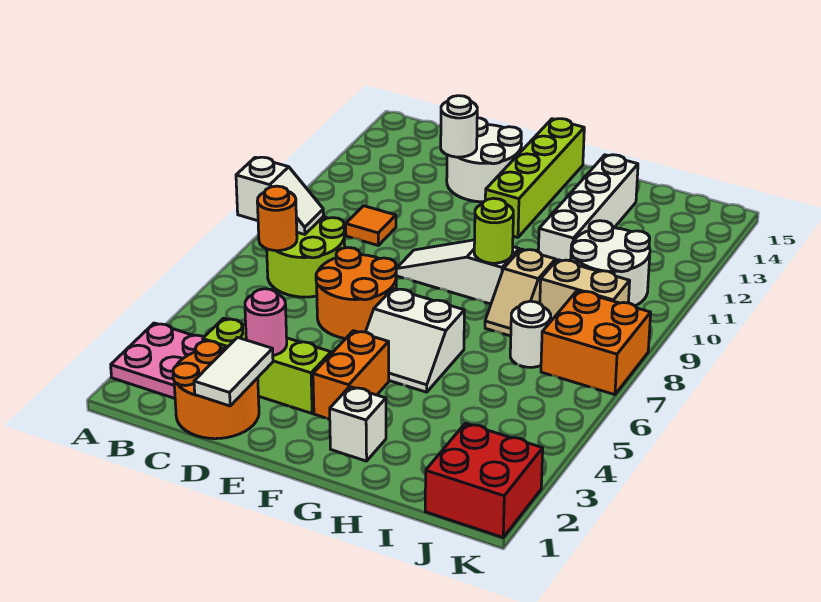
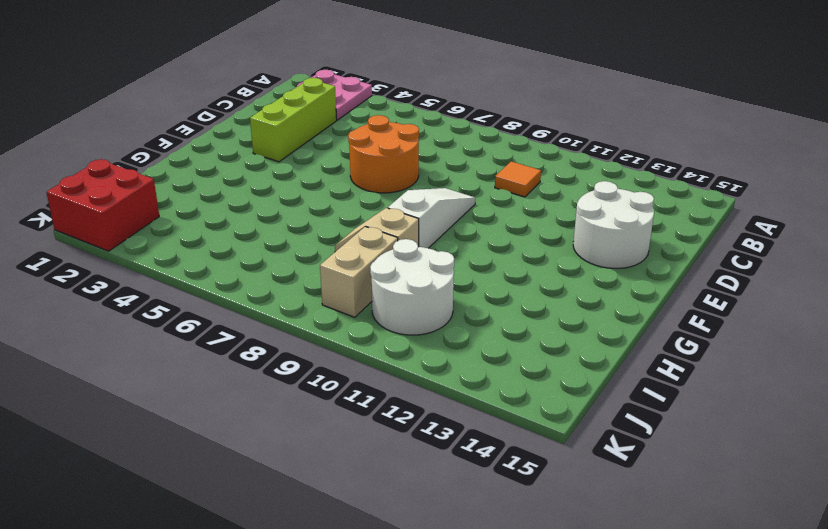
none -> lime round brick B7:C8 level 1
none -> orange round brick C1:D2 level 1
none -> orange brick F3:F4 level 1

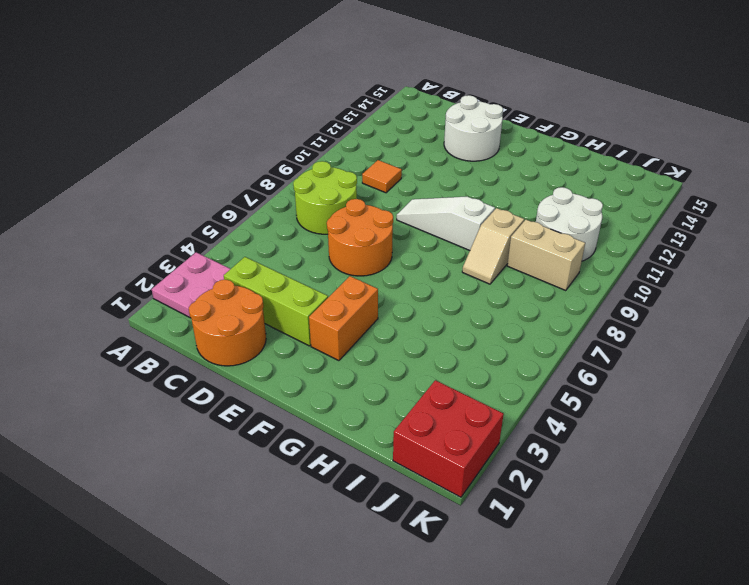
none -> white slope F5:G6 level 1 top 6
none -> lime brick F12:F15 level 1
none -> white brick G2 level 1

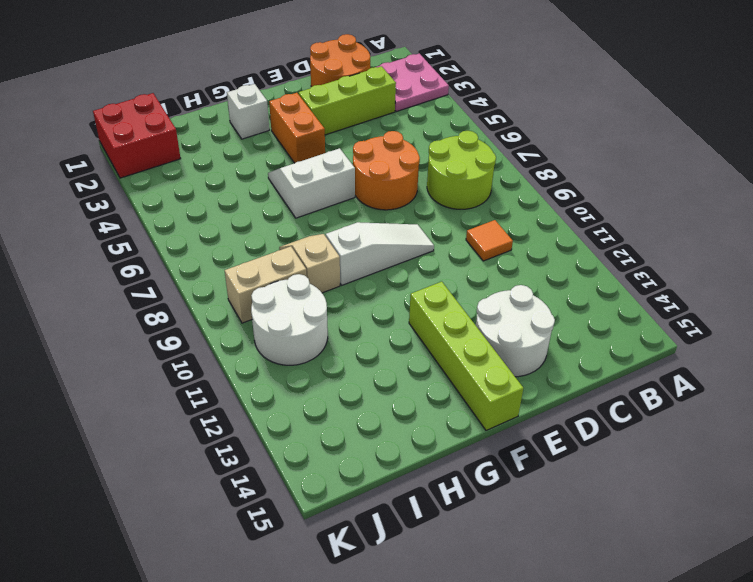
none -> white brick H11:H14 level 1
none -> white round brick I7 level 1
none -> orange brick J7:K8 level 1

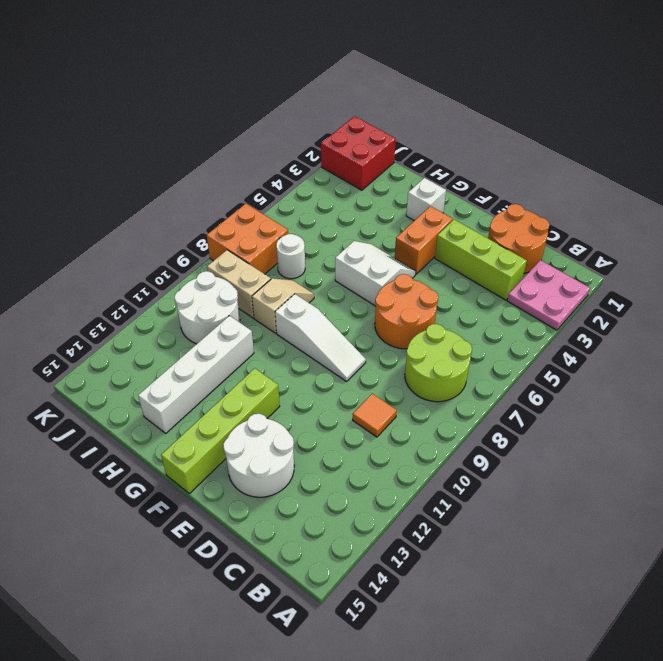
none -> white slope A8:B8 level 2 top A
none -> orange round brick B7 level 2
none -> white tile D1:D2 level 2

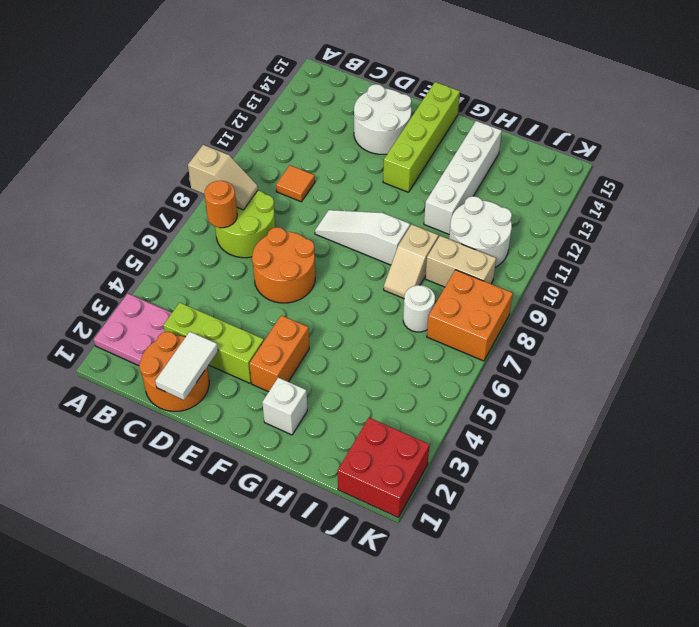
tan slope A8:B8 level 2 top A -> white slope A8:B8 level 2 top A
none -> white slope F5:G6 level 1 top 6
none -> pink round brick D3 level 2
none -> white round brick D13 level 2

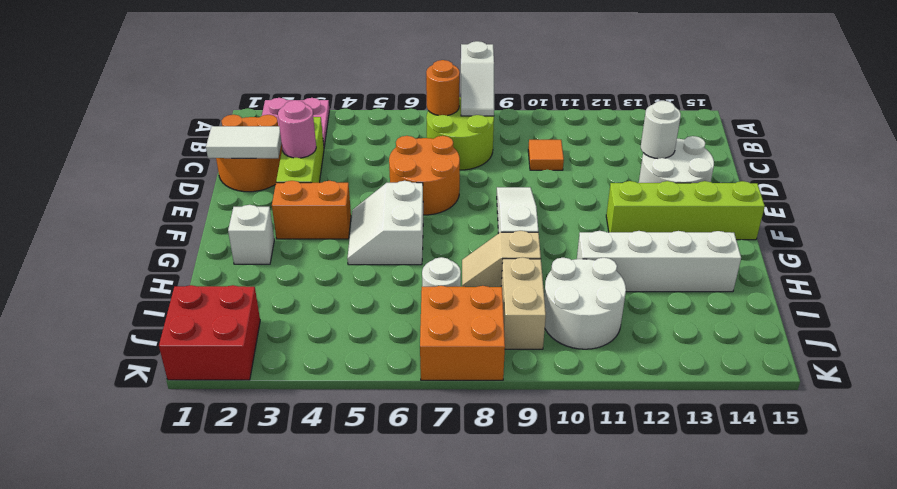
none -> lime round brick G9 level 2

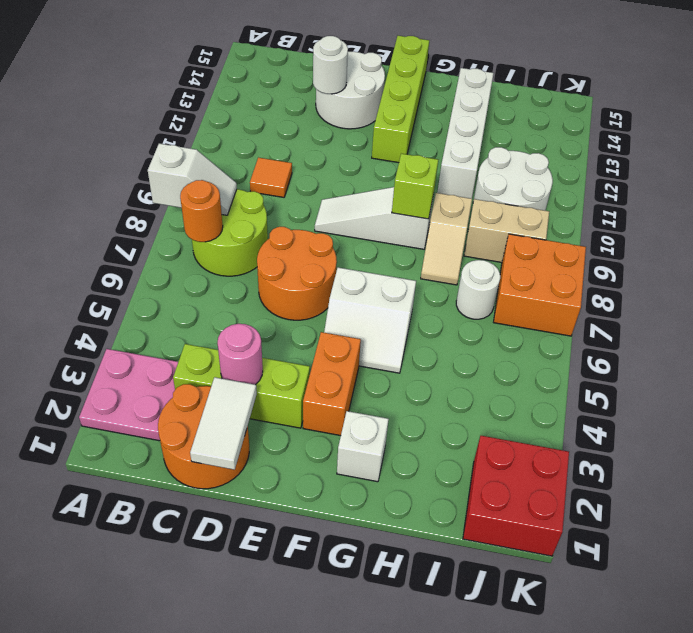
lime brick G9 level 2 -> lime round brick G9 level 2

